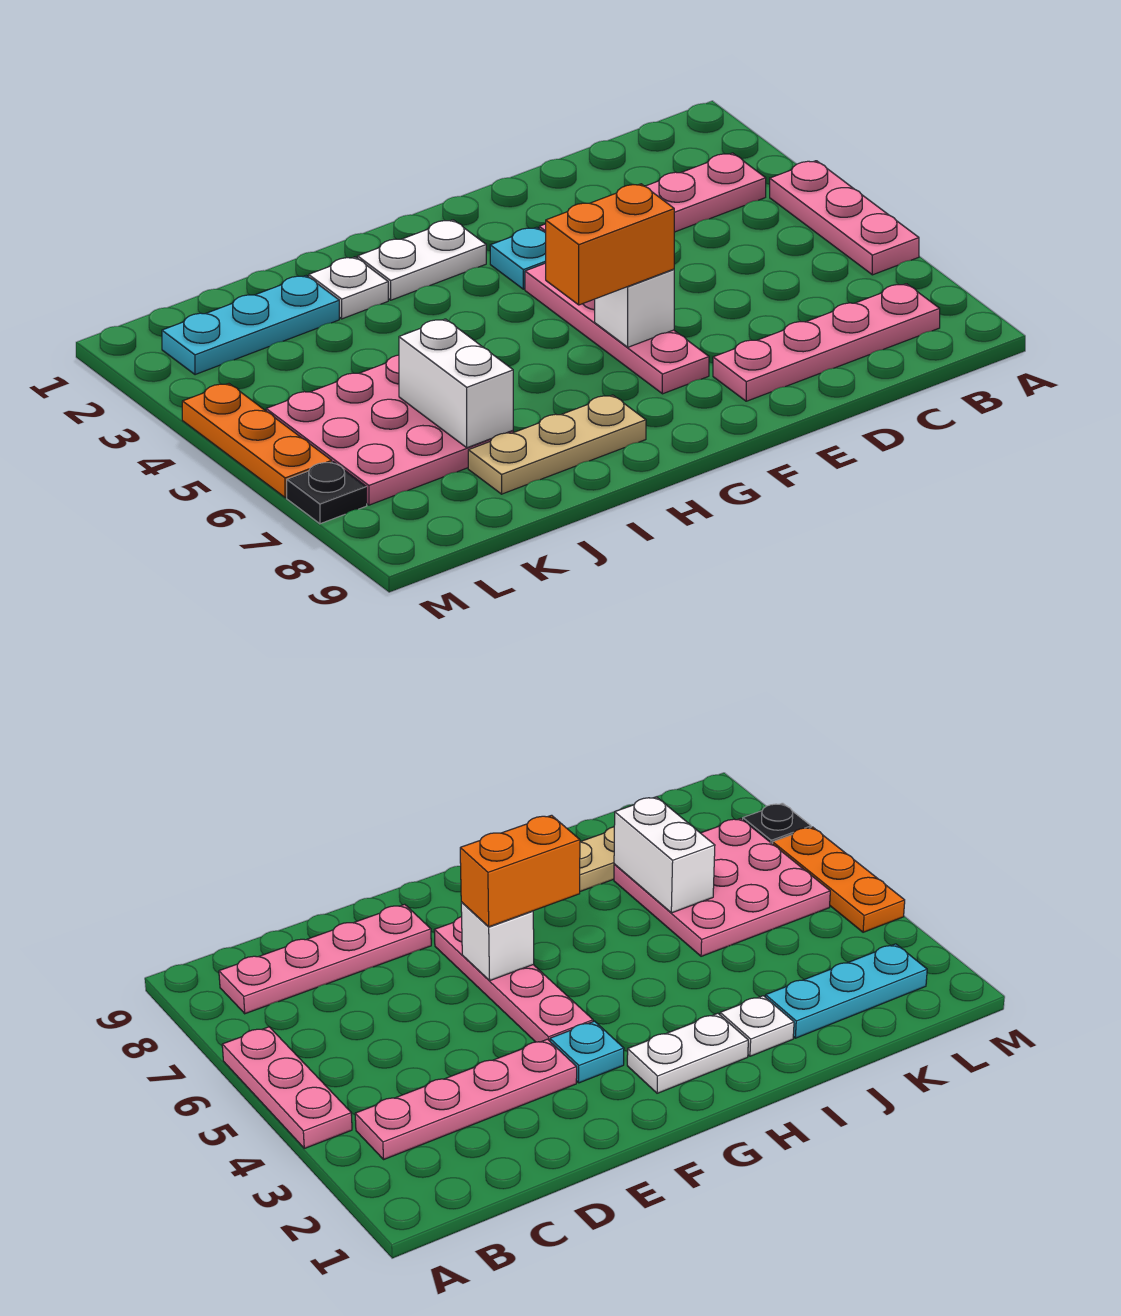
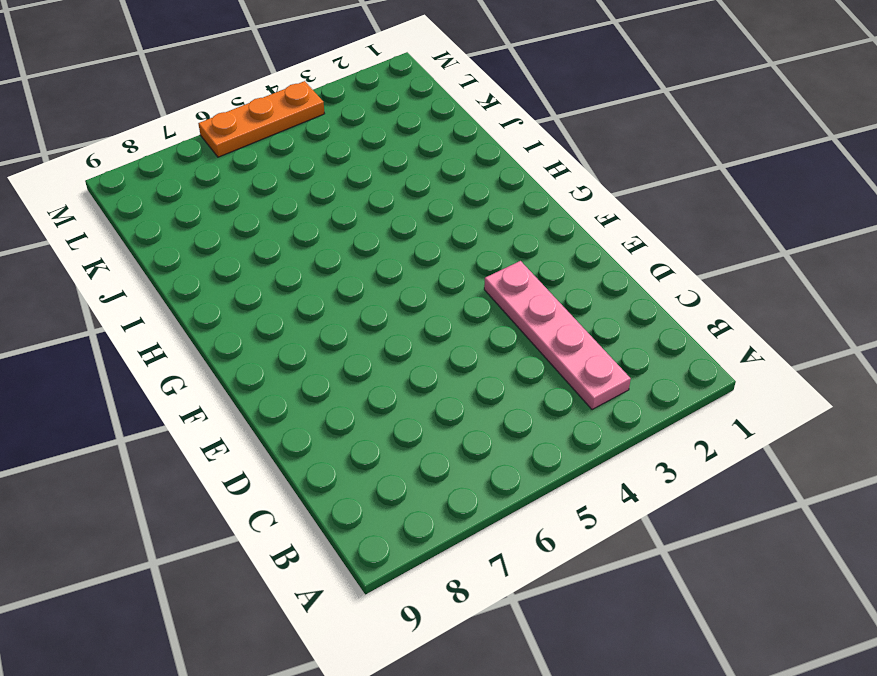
none -> pink plate A4:A6 level 1
none -> pink plate B8:E8 level 1
none -> cyan plate F3 level 1

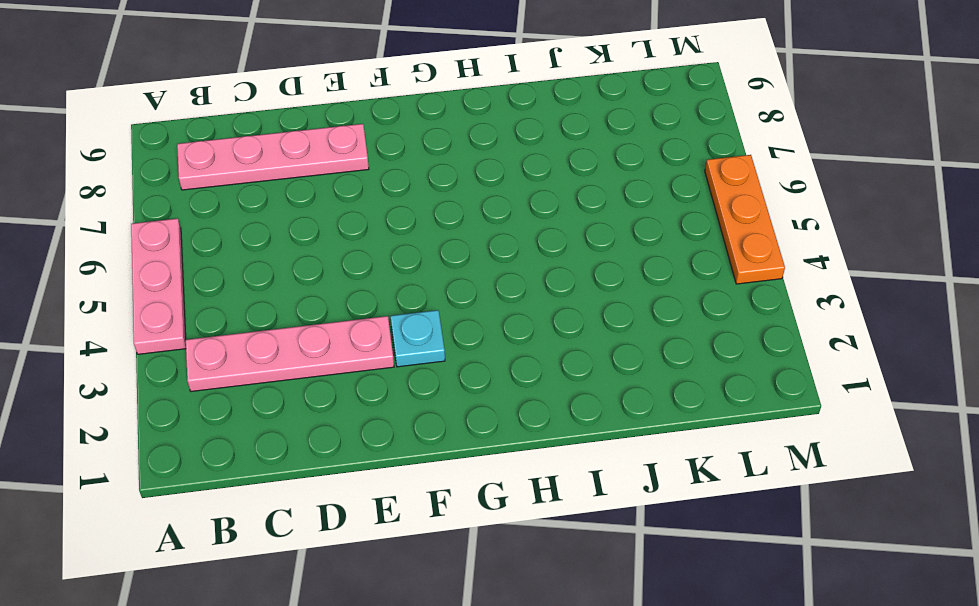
none -> pink plate F4:F7 level 1
none -> white plate G2:H2 level 1
none -> tan plate H8:J8 level 1

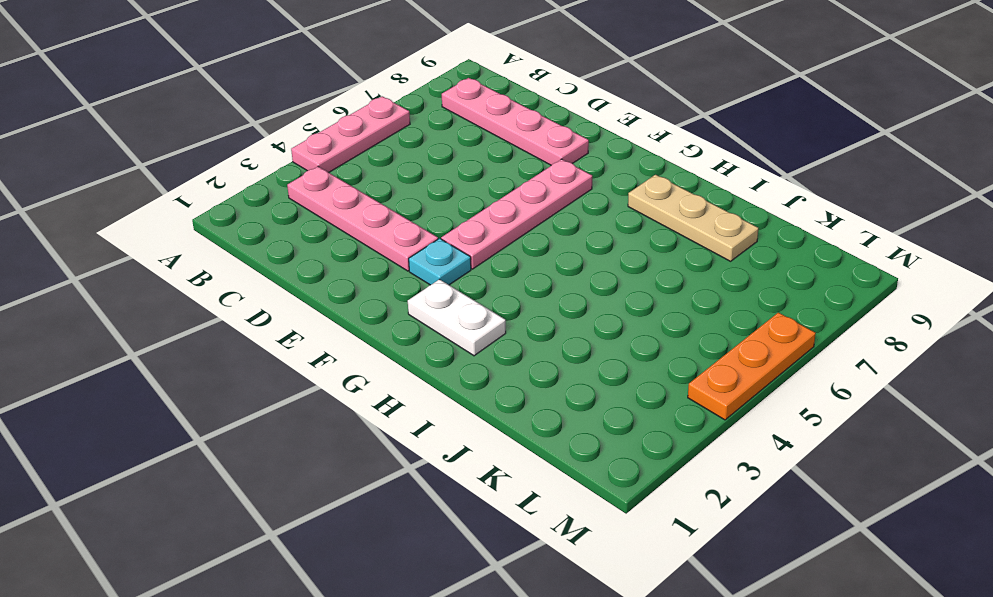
none -> white plate I2 level 1
none -> cyan plate J2:L2 level 1
none -> pink plate J5:L7 level 1

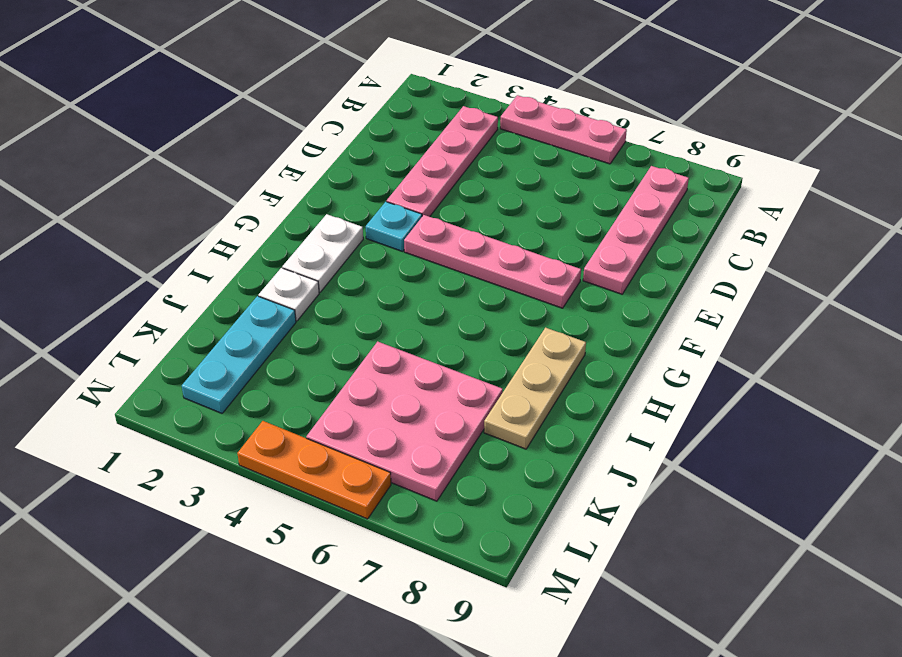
none -> black plate M7 level 1
none -> white brick F6 level 2
none -> white brick J6:J7 level 2

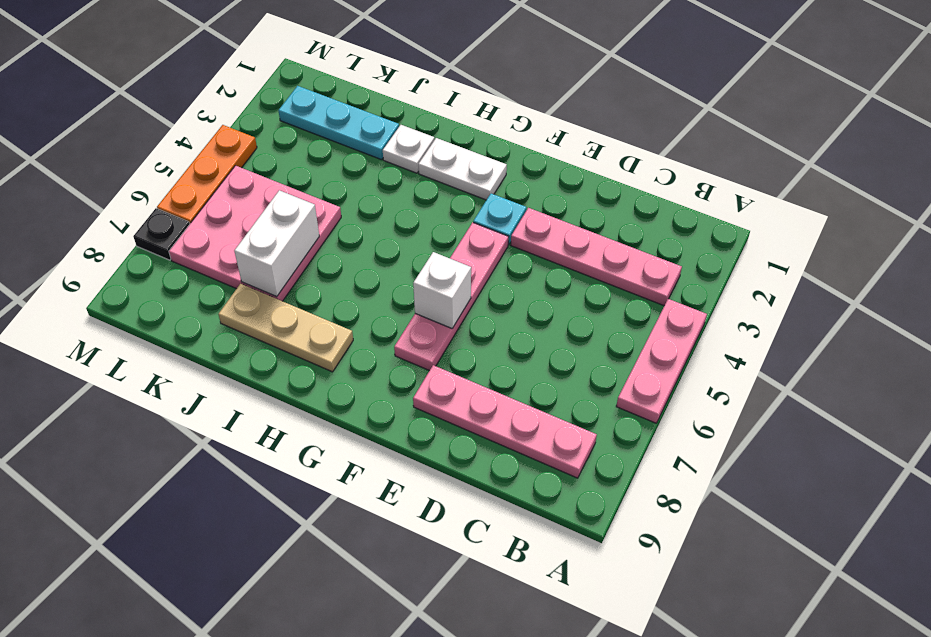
none -> orange brick F6:G6 level 3

